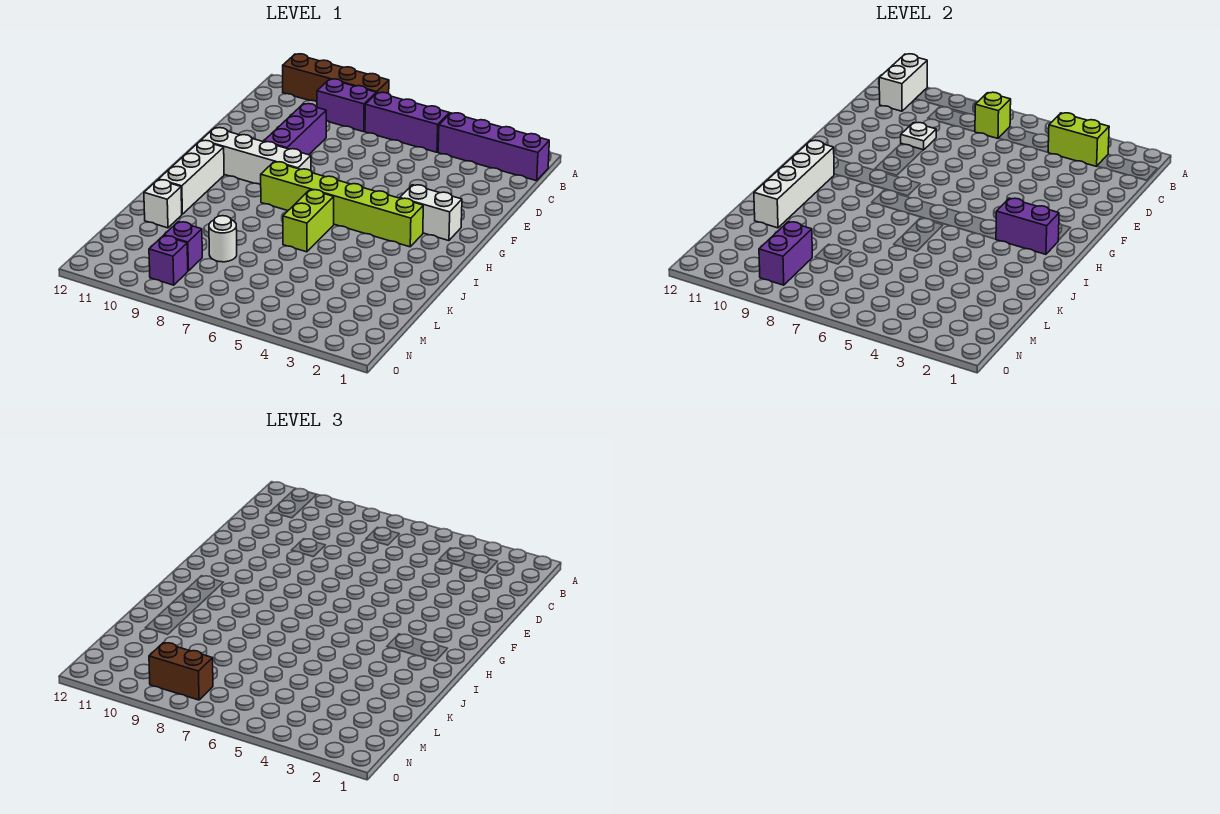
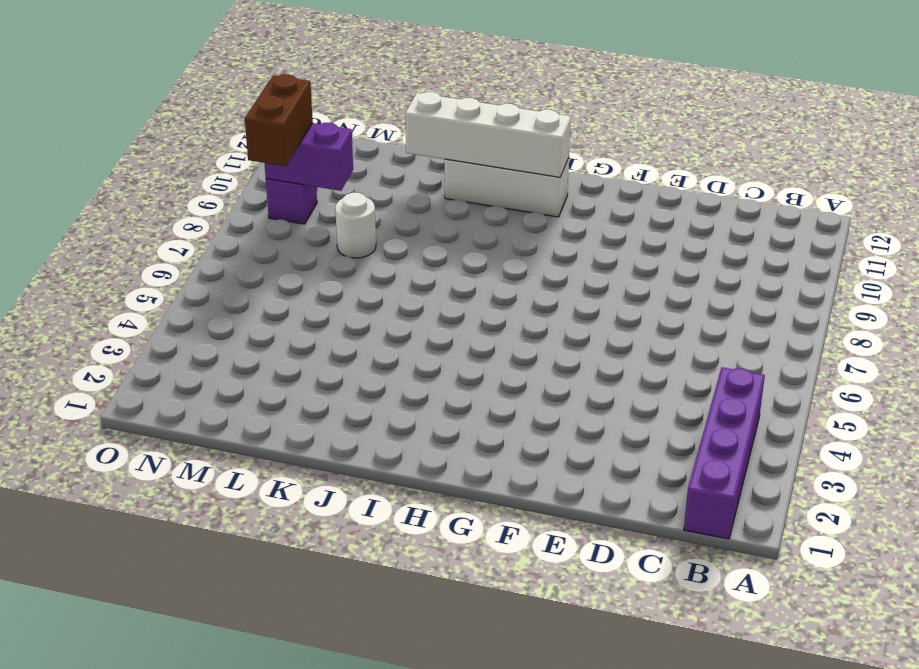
none -> brown brick A8:A11 level 1
none -> purple brick B5:B7 level 1
none -> purple brick B8:B9 level 1

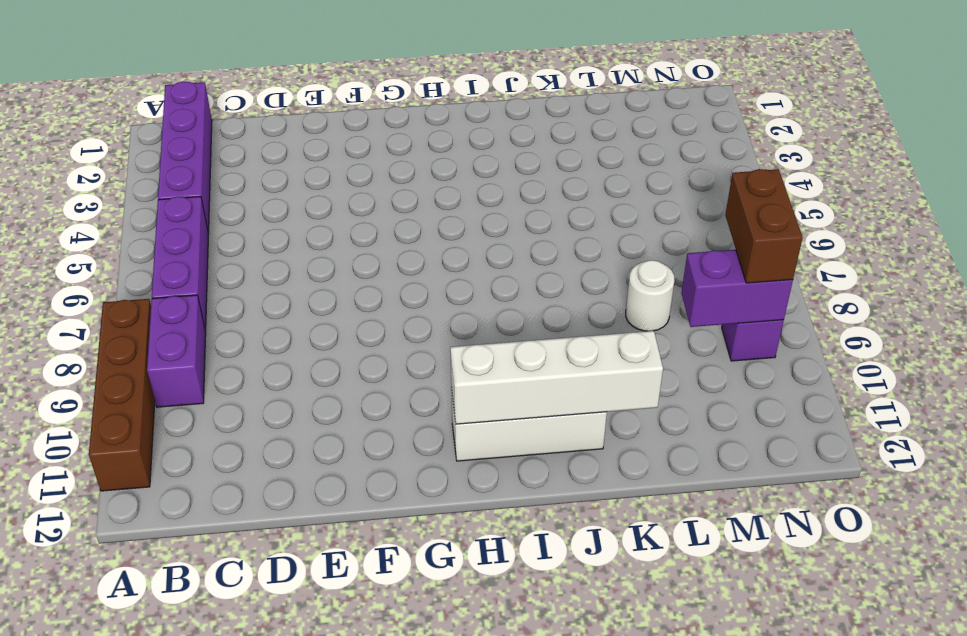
none -> purple brick D9:F9 level 1
none -> white brick G2:G3 level 1
none -> white brick G8:G11 level 1

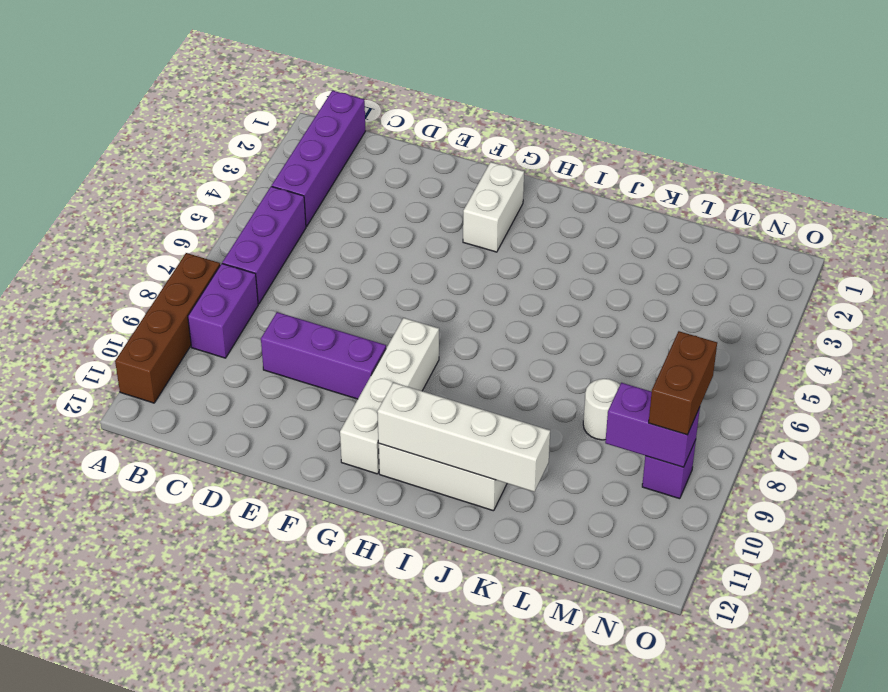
none -> lime brick H3:H8 level 1
none -> lime brick I6:J6 level 1
none -> white brick K11 level 1

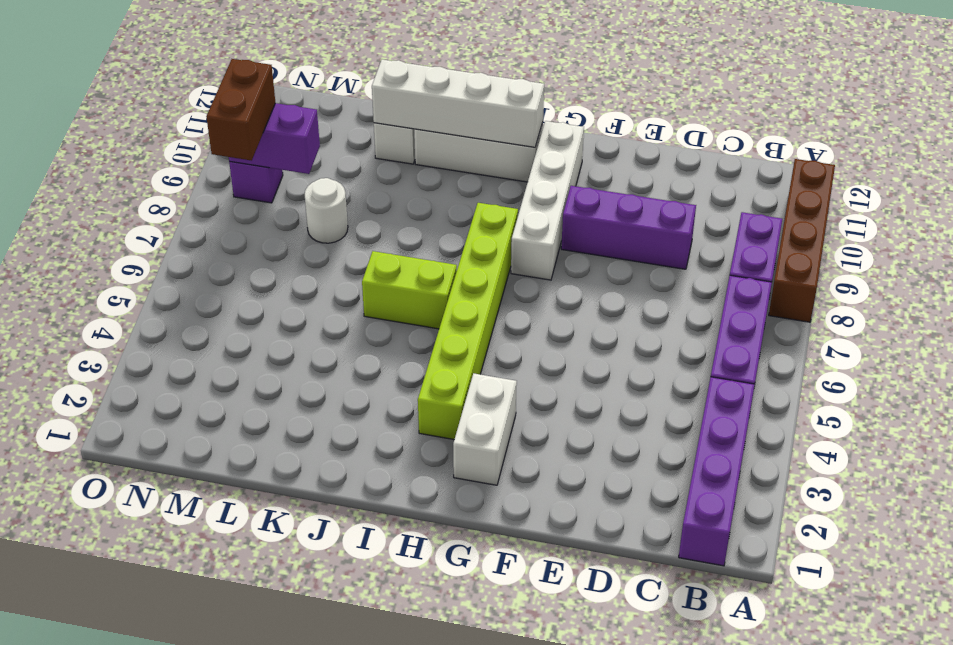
none -> purple brick M9 level 1
none -> white brick A11:B11 level 2
none -> lime brick B3:B4 level 2

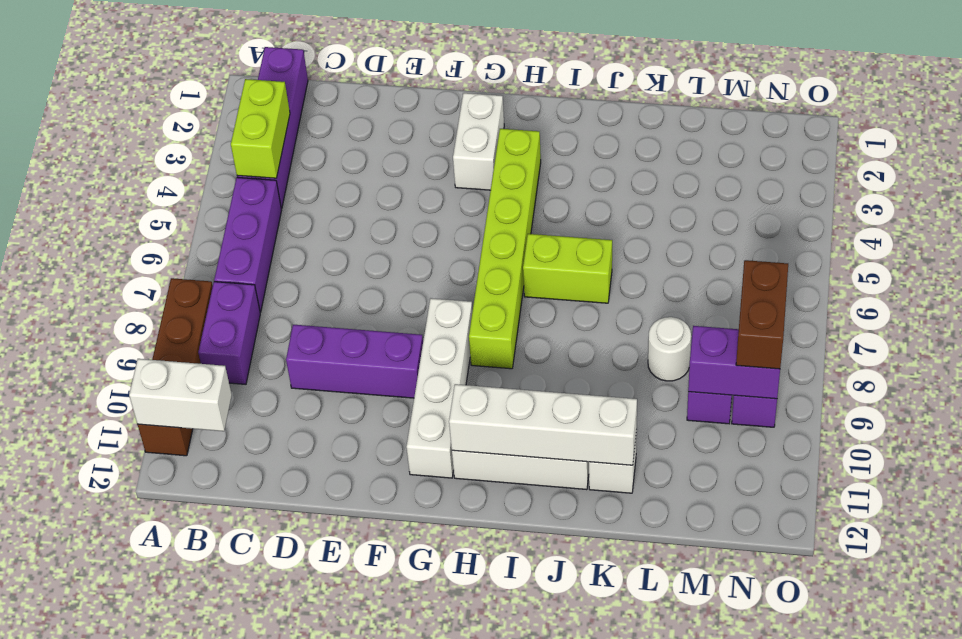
none -> lime brick B7 level 2
none -> white plate D9 level 2
none -> purple brick H2:H3 level 2

